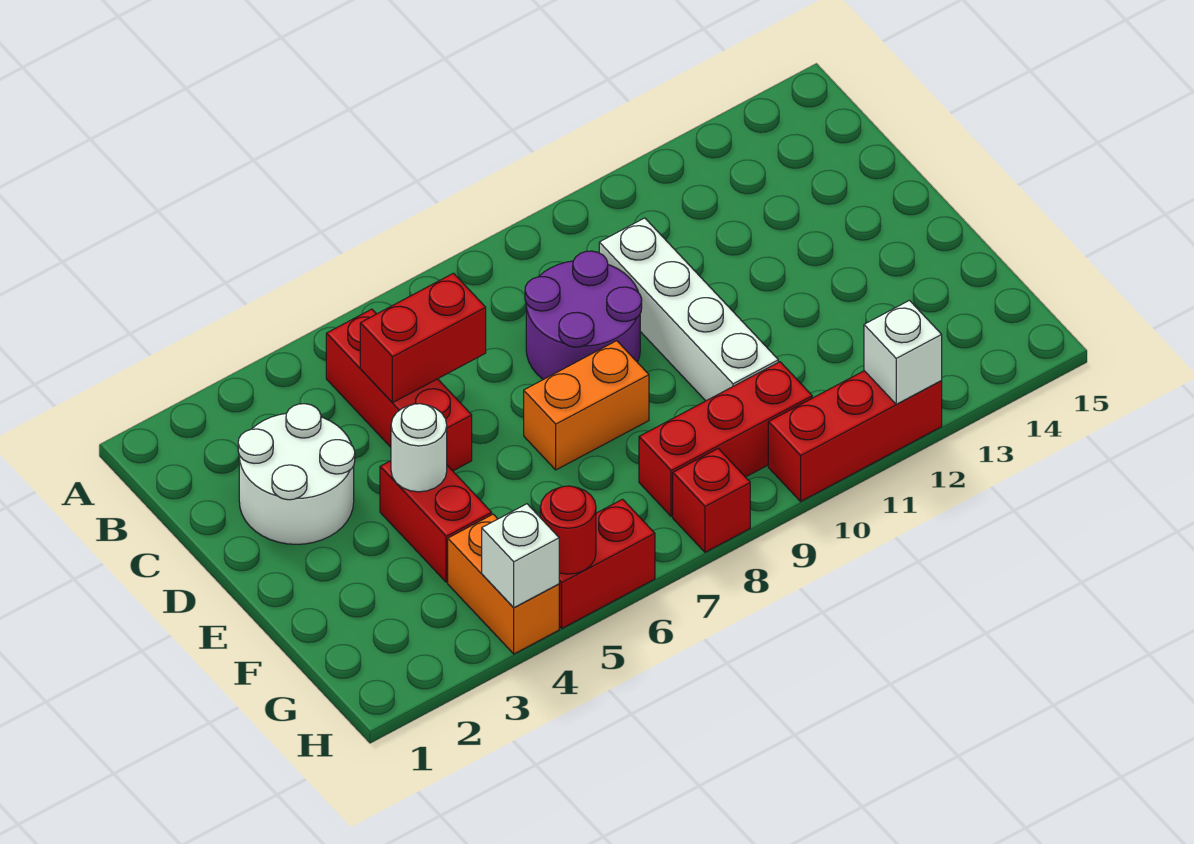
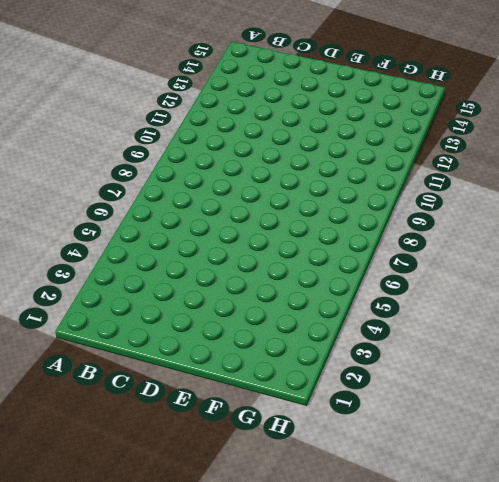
none -> red brick B5:D5 level 1
none -> white round brick C2:D3 level 1
none -> purple round brick C8:D9 level 1

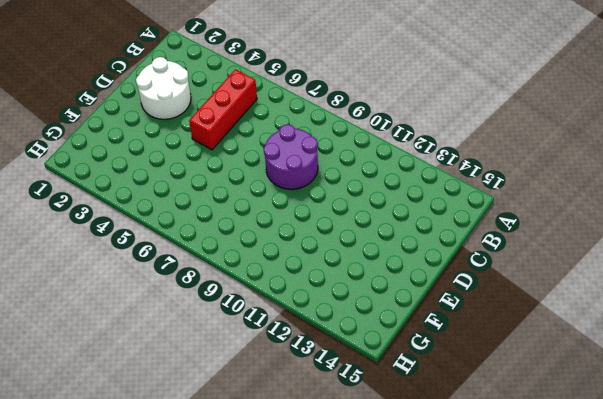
none -> white brick C10:F10 level 1
none -> red brick E4:F4 level 1
none -> orange brick E7:E8 level 1

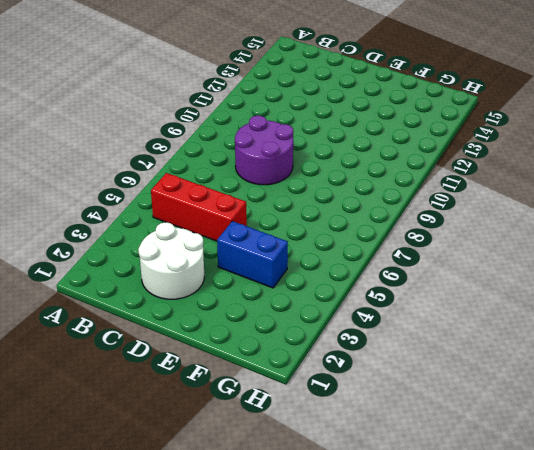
blue brick E4:F4 level 1 -> red brick E4:F4 level 1
none -> white brick C10:F10 level 1
none -> orange brick E7:E8 level 1
none -> orange brick G4:H4 level 1

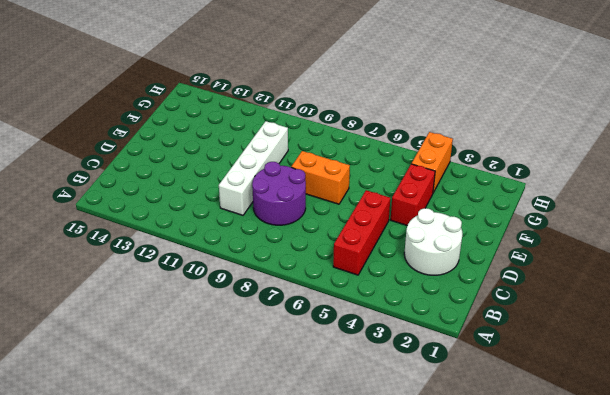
none -> red brick G8:G10 level 1
none -> red brick H5:H6 level 1
none -> red brick H8 level 1

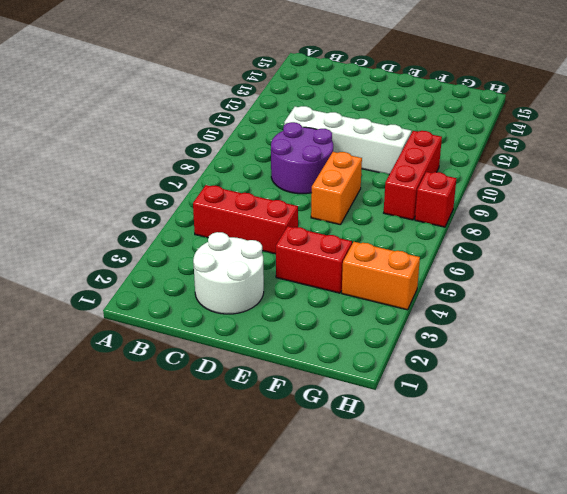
none -> red brick H5:H6 level 1
none -> red brick H10:H12 level 1
none -> red brick C5:C6 level 2

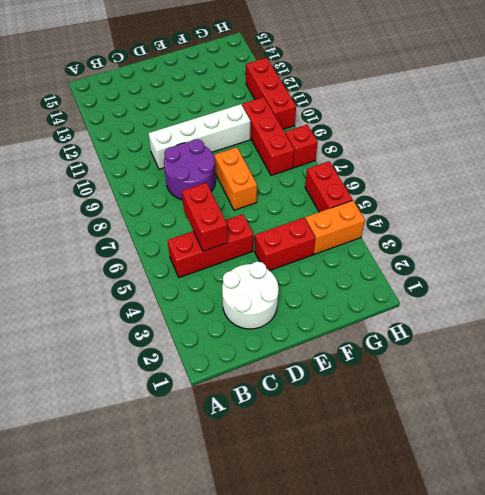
none -> white round brick E4 level 2
none -> white brick H4 level 2
none -> red round brick H5 level 2

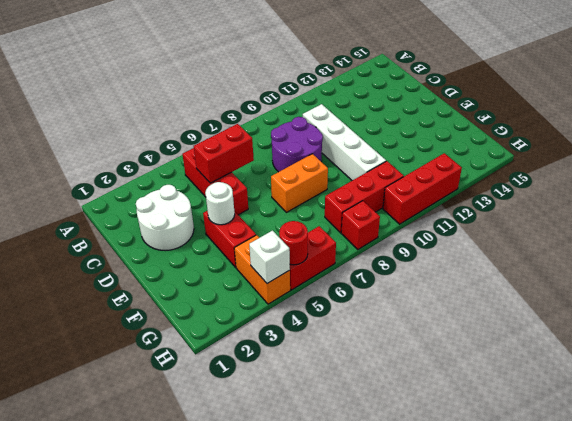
none -> white brick H12 level 2

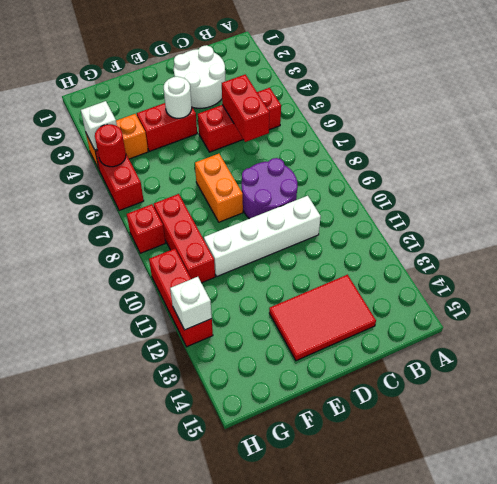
red tile C13:E14 level 1 -> none

